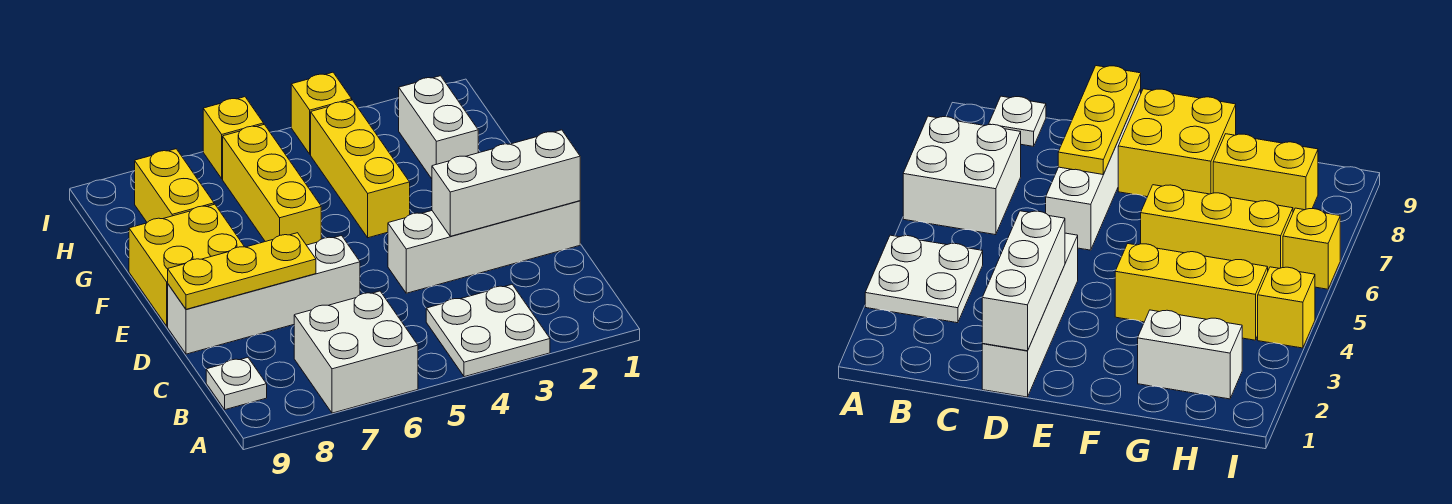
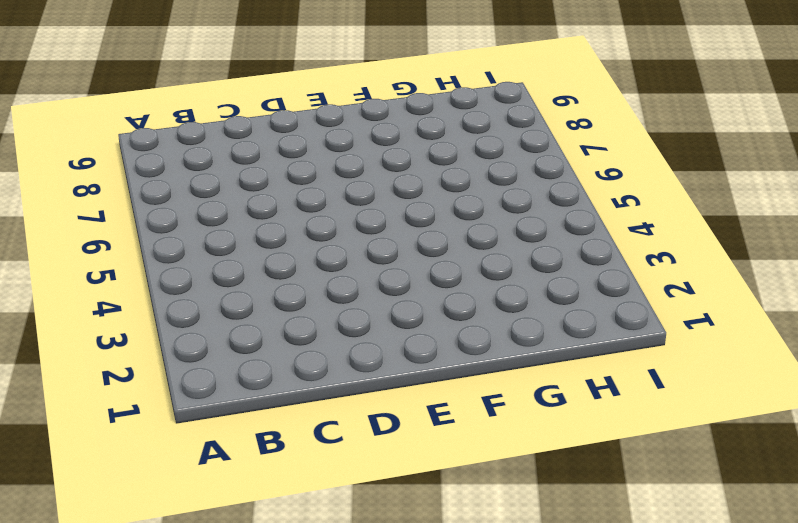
none -> white plate A3:B4 level 1
none -> white brick A6:B7 level 1
none -> white plate B9 level 1

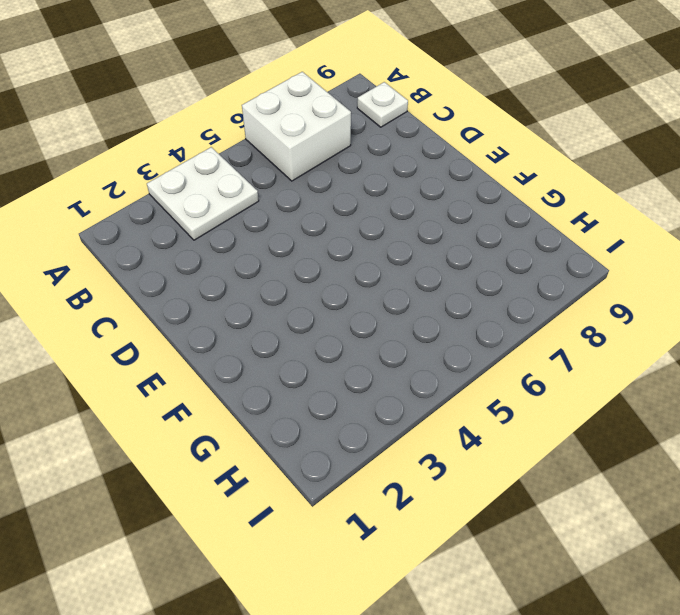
none -> white brick D1:D4 level 1
none -> white brick D6:D9 level 1
none -> yellow brick E8:F9 level 1

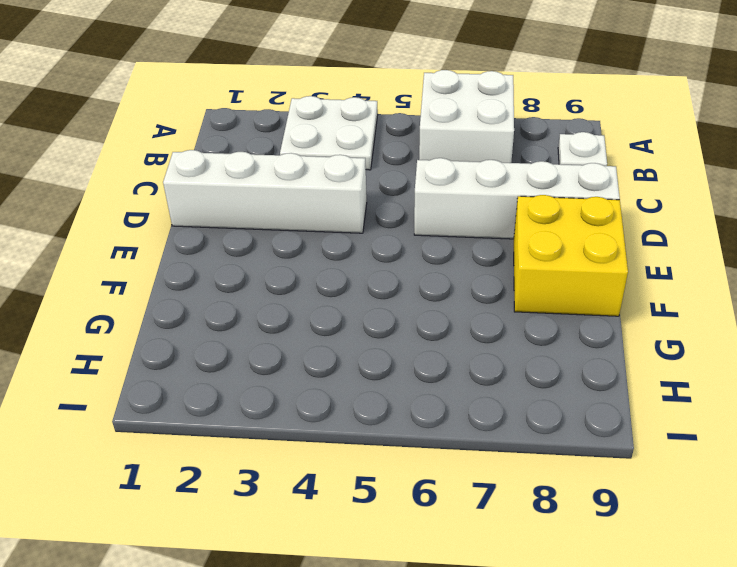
none -> yellow brick F4:H4 level 1
none -> yellow brick F6:H6 level 1
none -> white brick G2:H2 level 1

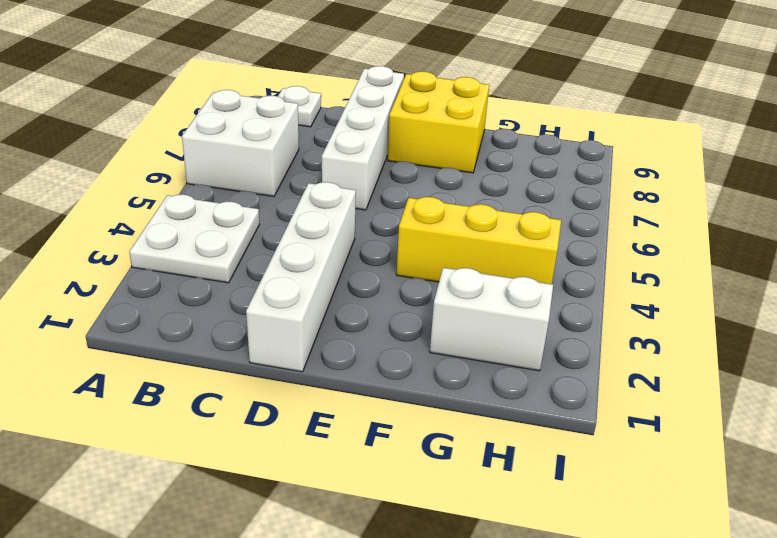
none -> yellow brick F6:H6 level 1
none -> yellow brick G8:H8 level 1
none -> yellow brick I4 level 1

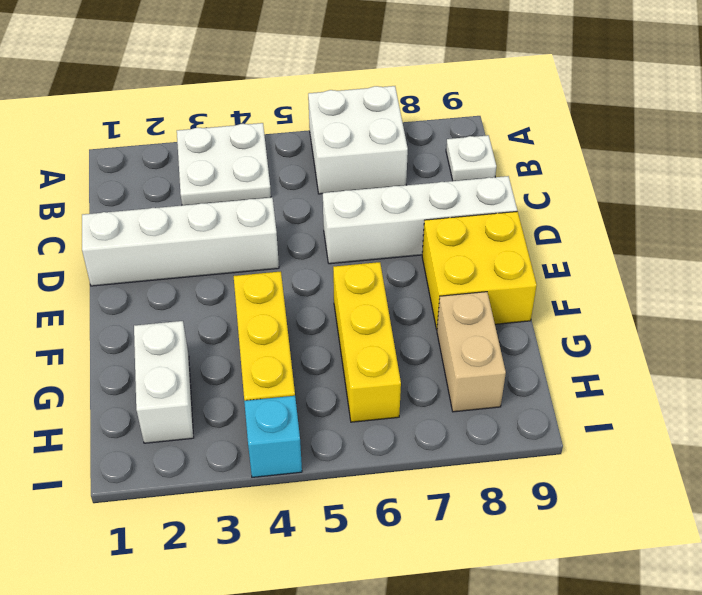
tan brick G8:H8 level 1 -> yellow brick G8:H8 level 1
cyan brick I4 level 1 -> yellow brick I4 level 1
none -> yellow brick I6 level 1
none -> white brick D1:D3 level 2
none -> yellow plate D7:D9 level 2

